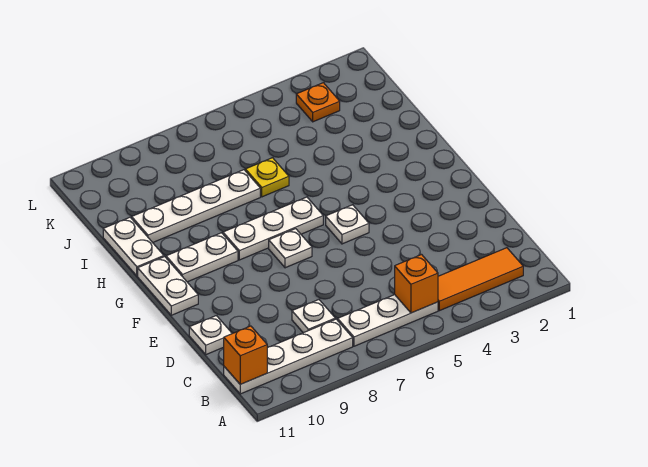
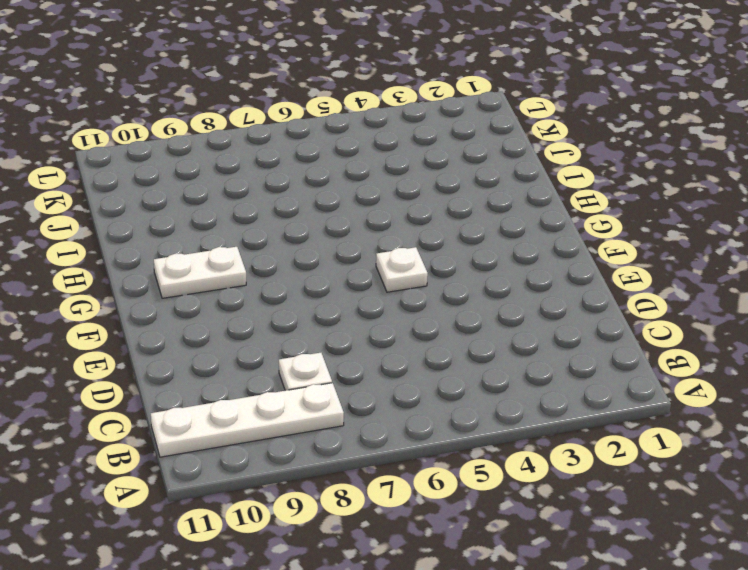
none -> orange tile B2:B4 level 1
none -> white plate B5:B7 level 1
none -> white plate D11 level 1

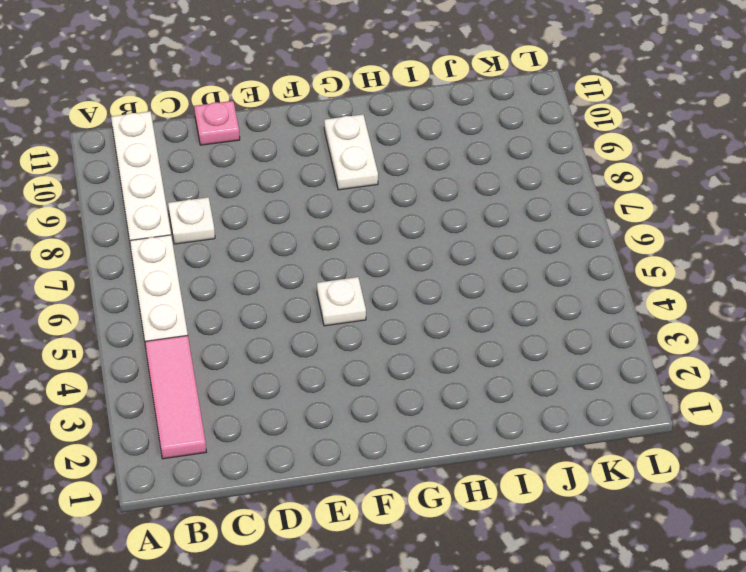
pink tile B2:B4 level 1 -> orange tile B2:B4 level 1
pink plate D11 level 1 -> white plate D11 level 1
none -> white plate F7 level 1
none -> white plate F11:G11 level 1
none -> white plate G6:G8 level 1

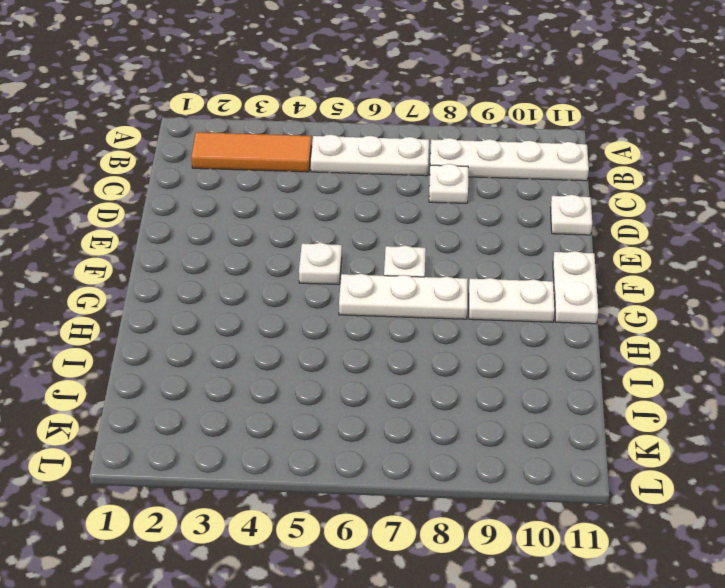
none -> white plate H11:I11 level 1
none -> yellow plate I6 level 1
none -> white plate I7:I10 level 1

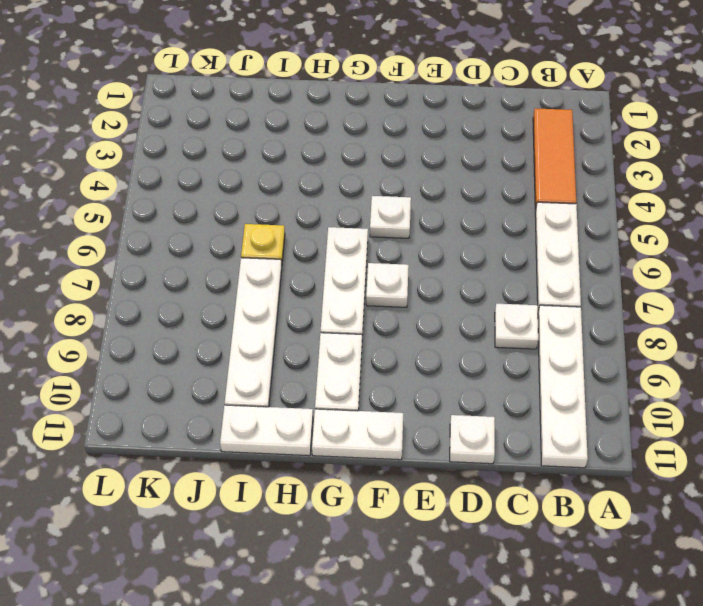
none -> orange plate K3 level 1
none -> orange brick B5 level 2
none -> orange brick B11 level 2

